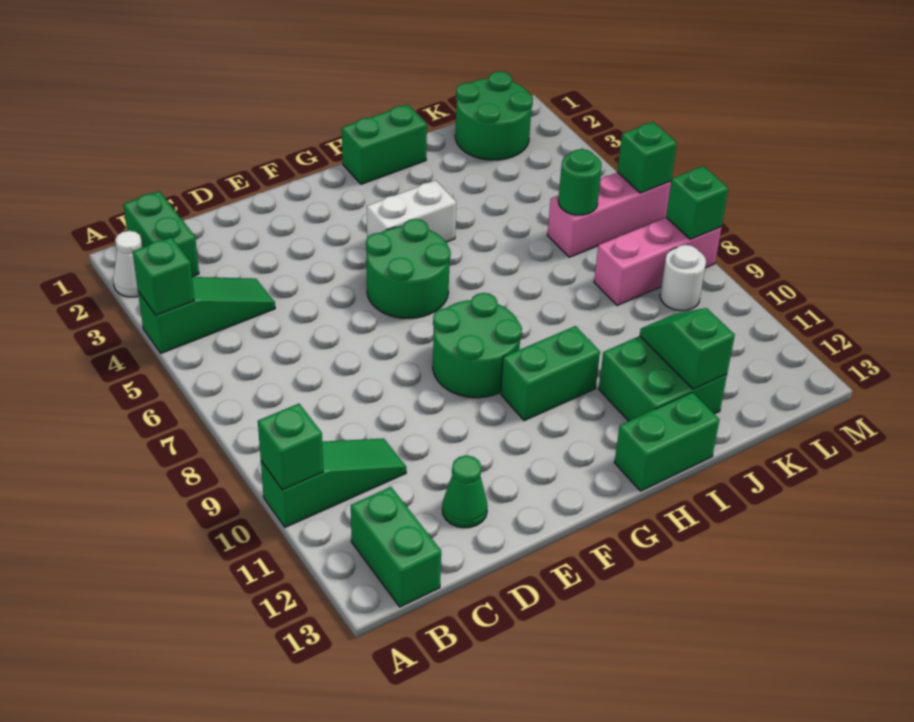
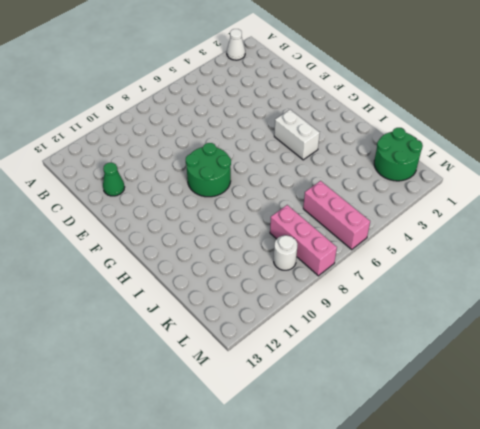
none -> green slope A4:C4 level 1 top A
none -> green slope A10:C10 level 1 top A
none -> green brick B1:B2 level 1

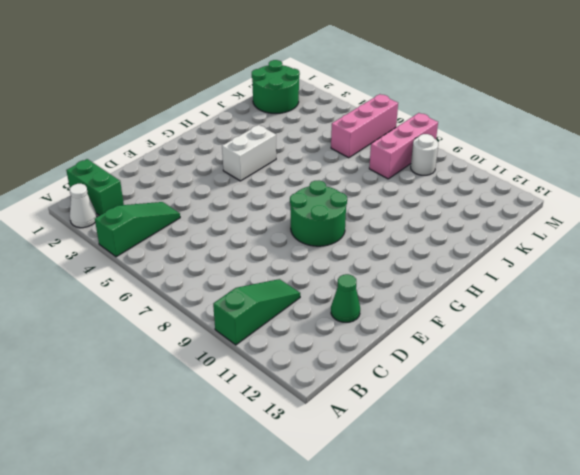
none -> green brick B12:B13 level 1
none -> green round brick F5:G6 level 1
none -> green brick G10:H10 level 1

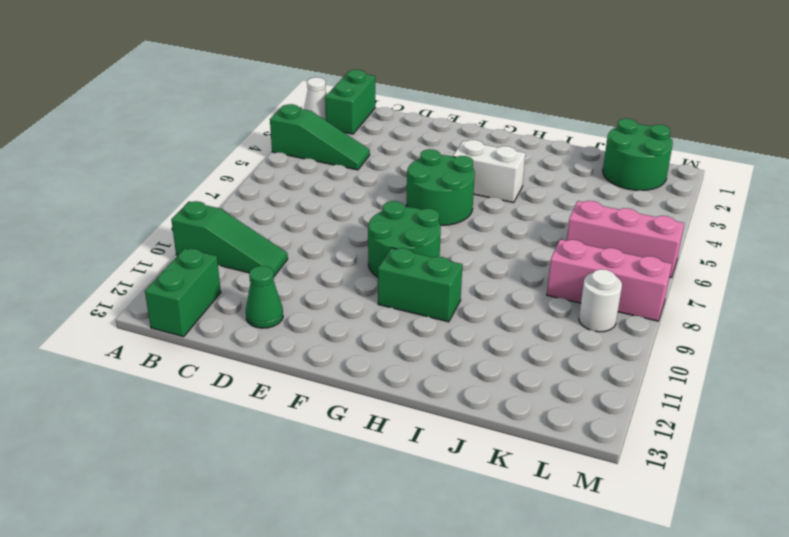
none -> green brick H1:I1 level 1
none -> green brick H13:I13 level 1
none -> green brick I11:J12 level 1

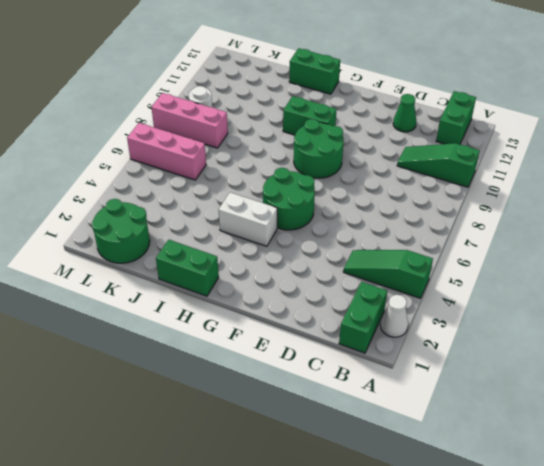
none -> green brick I11:J12 level 1
none -> green brick A4 level 2
none -> green brick A10 level 2

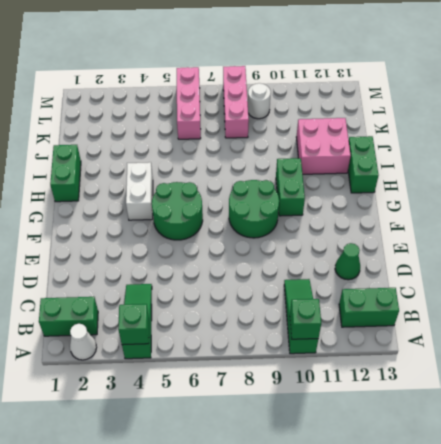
pink brick I11:J12 level 1 -> green brick I11:J12 level 1
none -> green round brick K1:L2 level 1
none -> green slope J11:J12 level 2 top 12
none -> green round brick K6 level 2

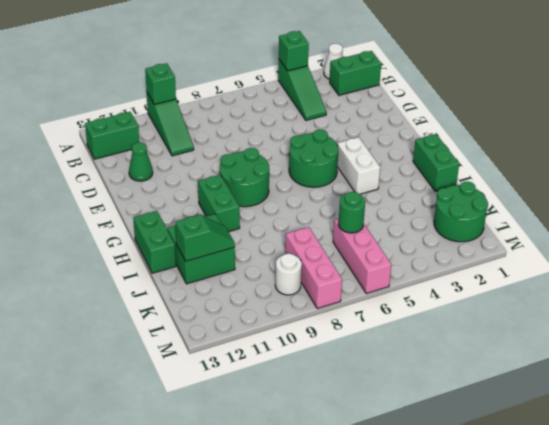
none -> green brick M6 level 2
none -> green brick M8 level 2

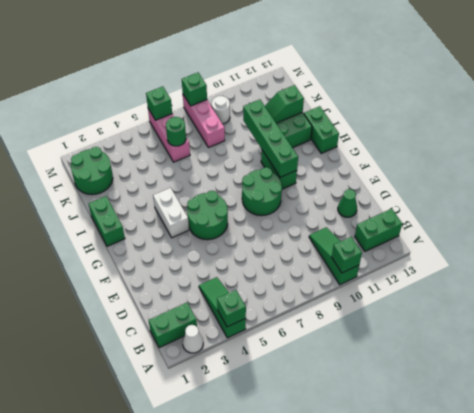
green brick G10:J10 level 2 -> none

